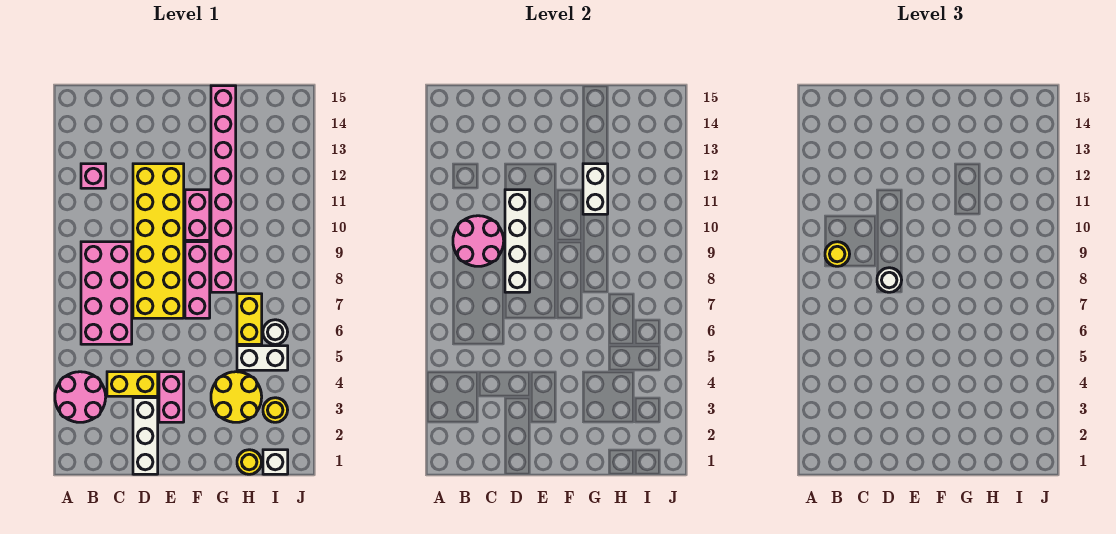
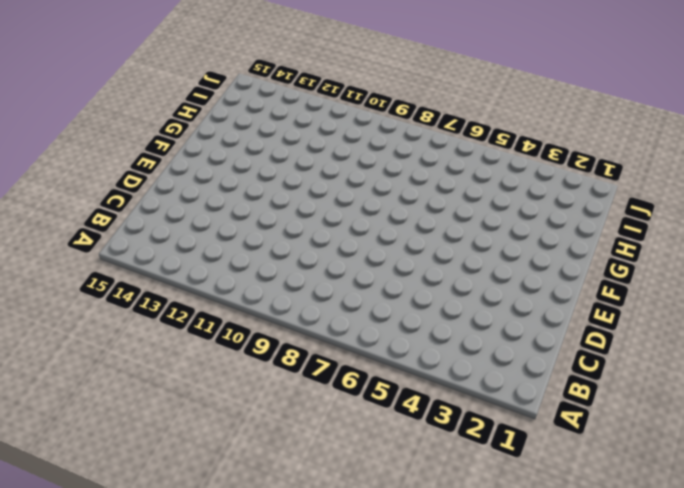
none -> pink round brick A3:B4 level 1
none -> pink brick B6:C9 level 1
none -> pink brick B12 level 1

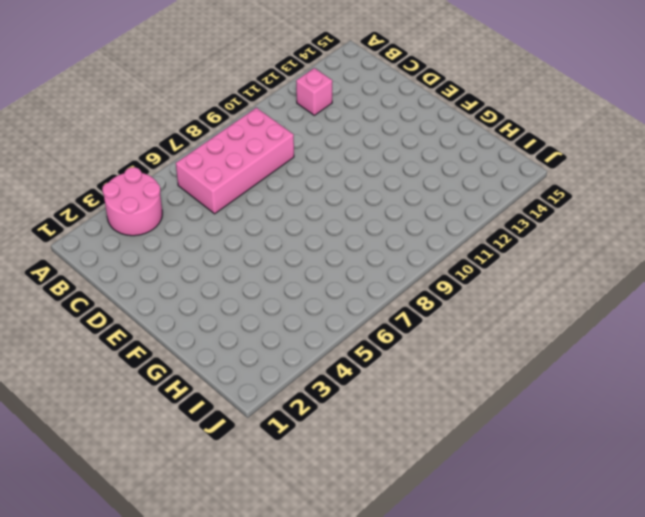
none -> yellow brick C4:D4 level 1
none -> white brick D1:D3 level 1
none -> yellow brick D7:E12 level 1

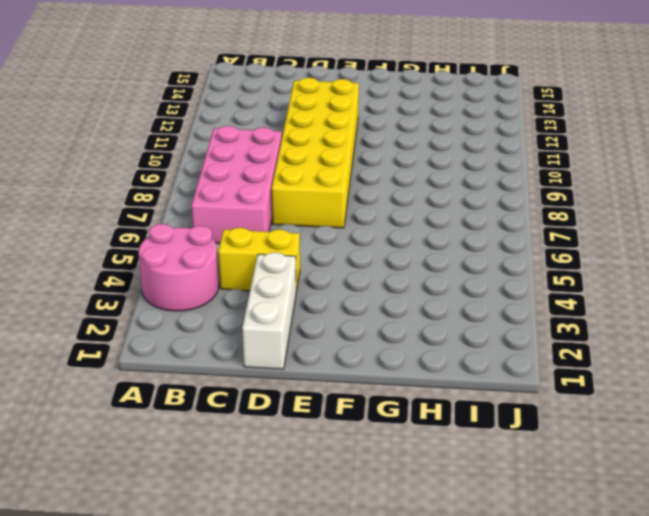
none -> pink brick B12 level 1
none -> pink brick E3:E4 level 1
none -> pink brick F7:F9 level 1

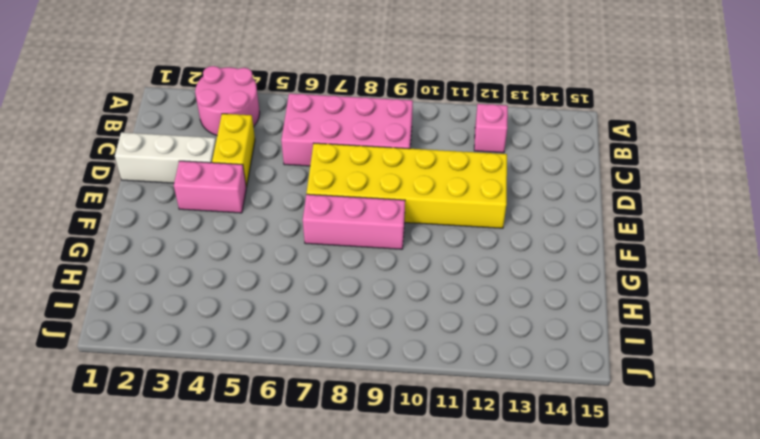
none -> pink brick F10:F11 level 1
none -> yellow round brick G3:H4 level 1
none -> pink brick G8:G15 level 1

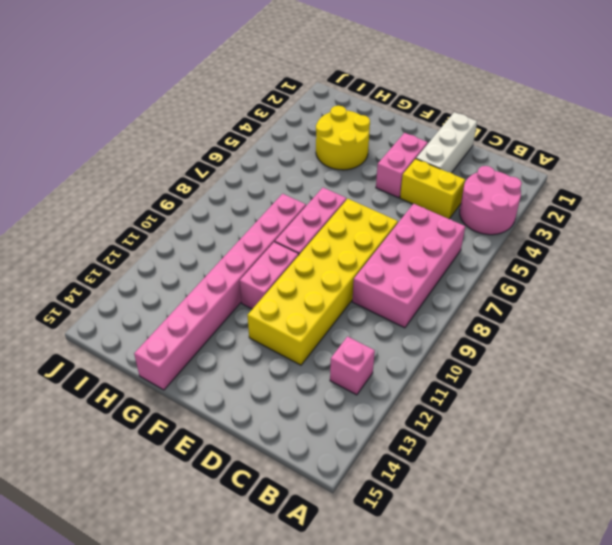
none -> yellow round brick H1 level 1
none -> white brick H5:I5 level 1
none -> yellow brick H6:H7 level 1

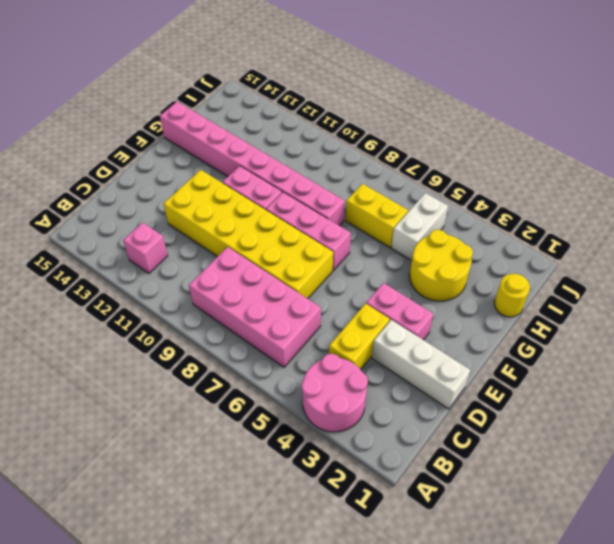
none -> white brick I1 level 1
none -> yellow round brick I3 level 1
none -> white round brick I6 level 1

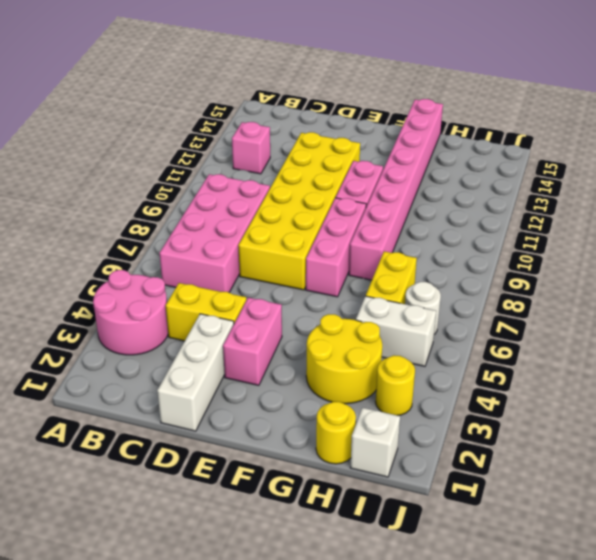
none -> pink round brick B9:C10 level 2
none -> white brick D8:D11 level 2
none -> white brick G11:G12 level 2

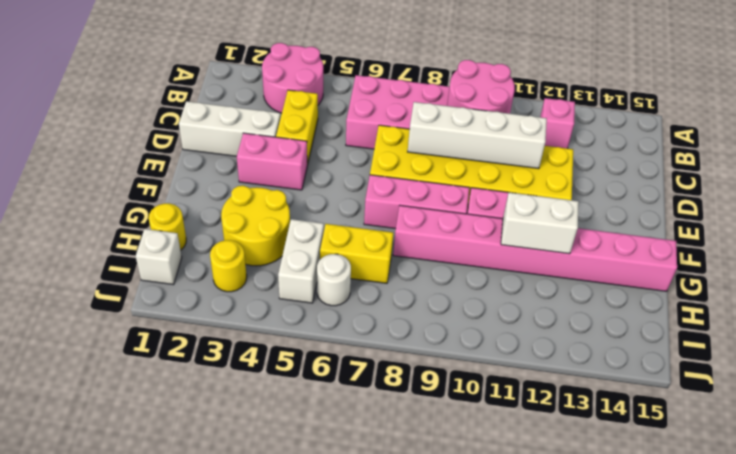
none -> yellow round brick B9 level 3
none -> white round brick D8 level 3

